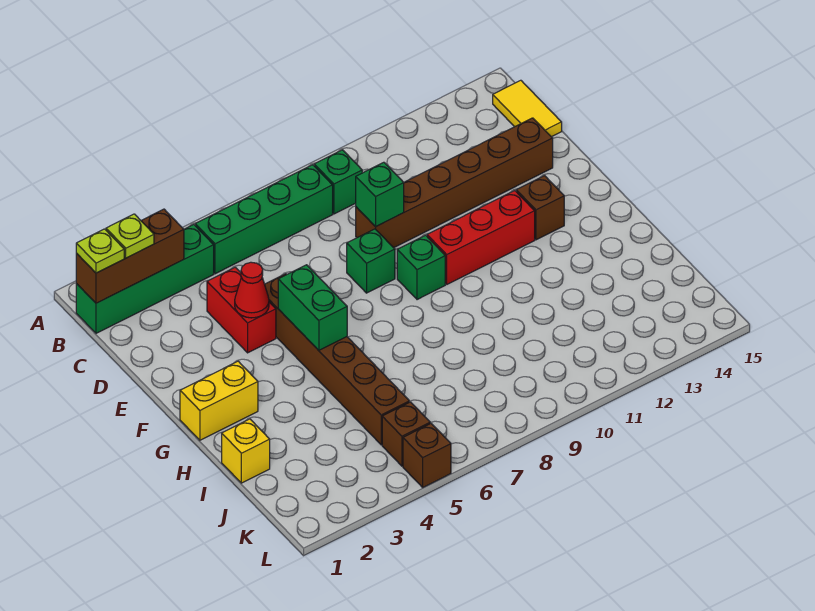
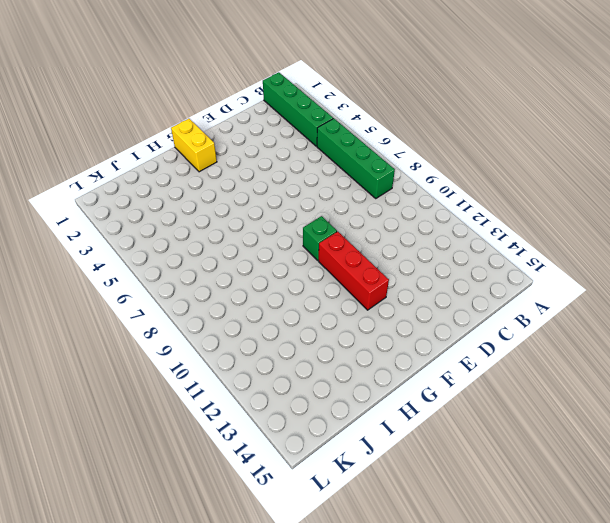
none -> green brick B9 level 1
none -> yellow tile B15:C15 level 1
none -> red brick D4:E4 level 1

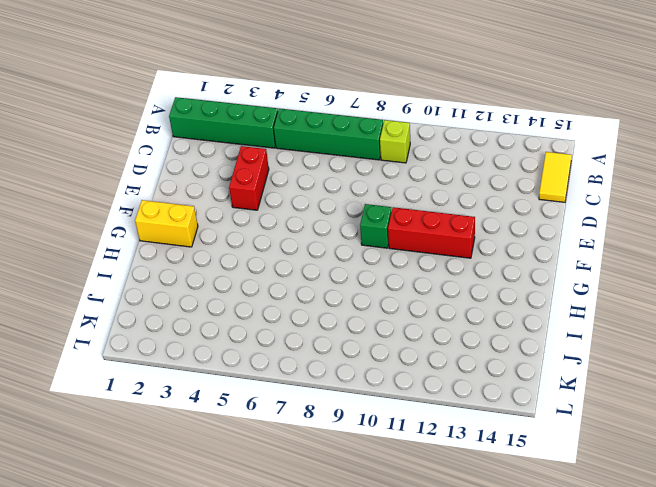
lime brick B9 level 1 -> green brick B9 level 1
none -> brown brick D9:D14 level 1
none -> brown brick E5:J5 level 1
none -> green brick E8 level 1

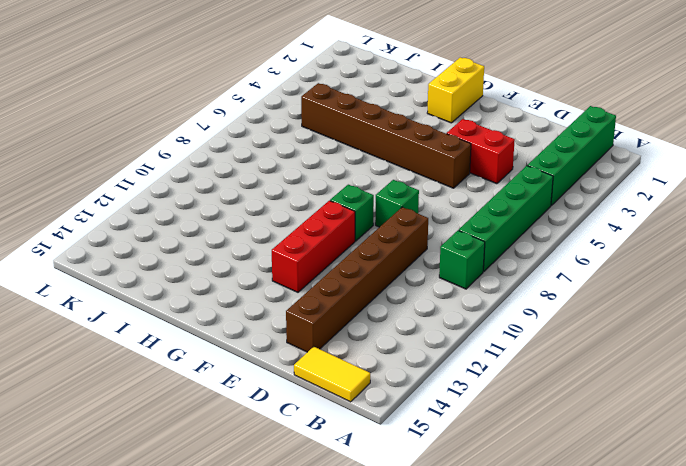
none -> brown brick F13 level 1
none -> yellow brick I1 level 1
none -> brown brick K5 level 1

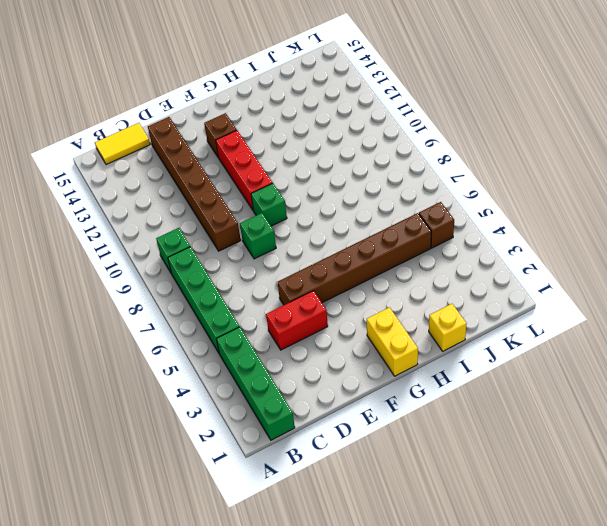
none -> brown brick L5 level 1
none -> brown brick B1:B3 level 2
none -> green brick D9 level 2

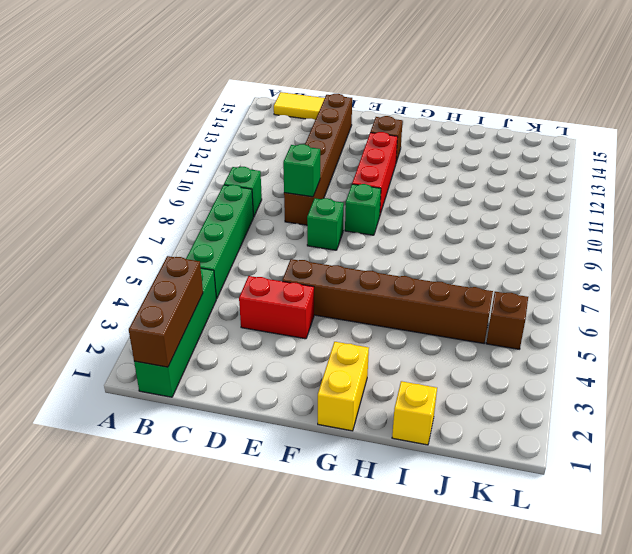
none -> brown brick L5 level 1
none -> red cone E4 level 2
none -> green brick F5:G5 level 2

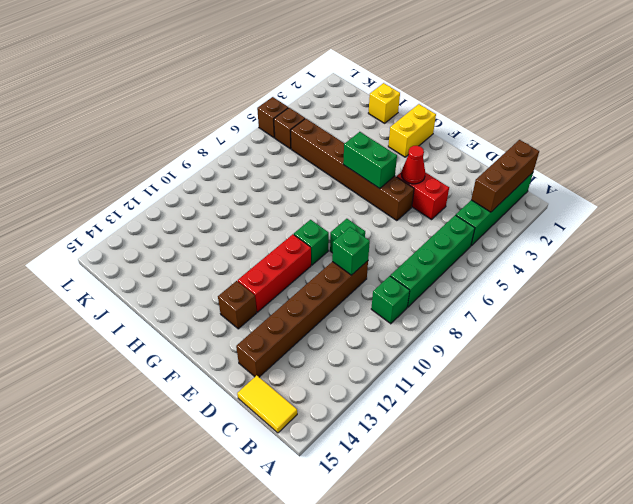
none -> lime plate B1 level 3
none -> lime plate B2 level 3

